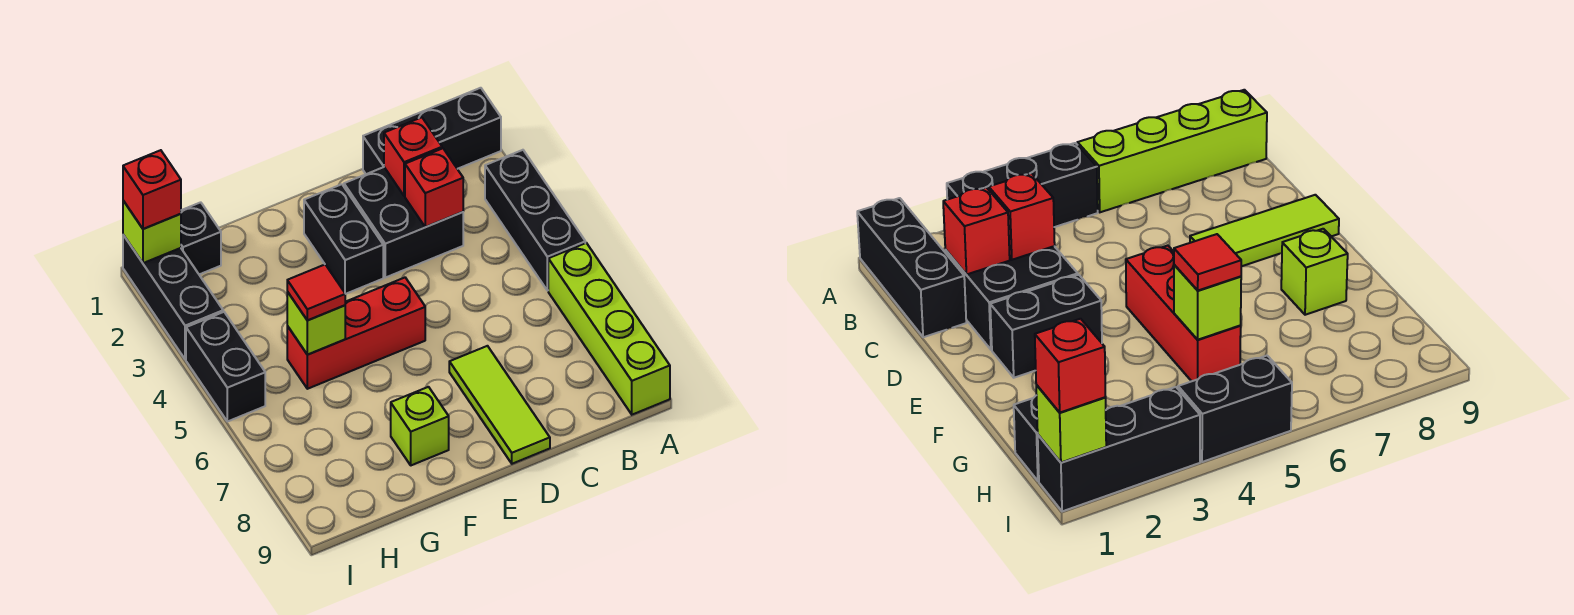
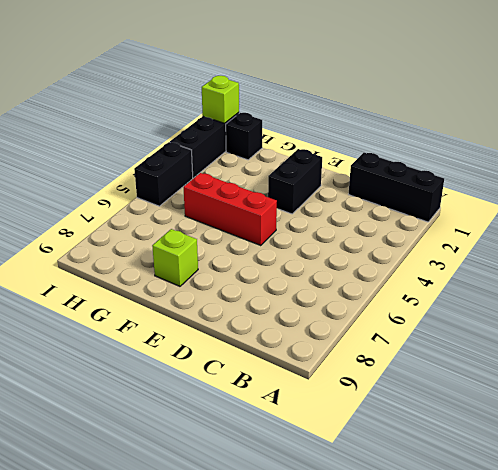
none -> black brick A3:A5 level 1
none -> lime brick A6:A9 level 1
none -> black brick C2:D3 level 1

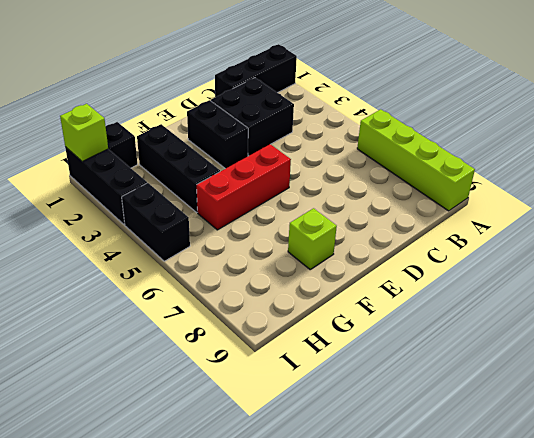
black brick G2:G4 level 1 -> black brick A3:A5 level 1
none -> lime tile D7:D9 level 1
none -> red brick C2 level 2
none -> red brick C3 level 2

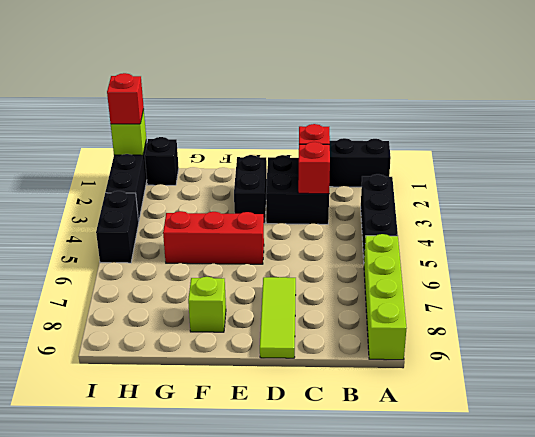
none -> lime brick G5 level 2
none -> red tile G5 level 3

